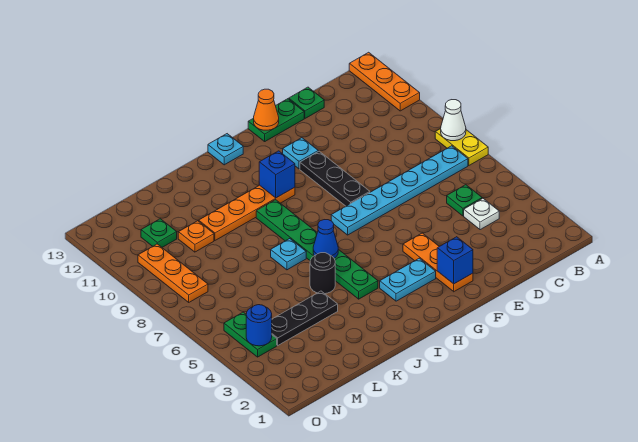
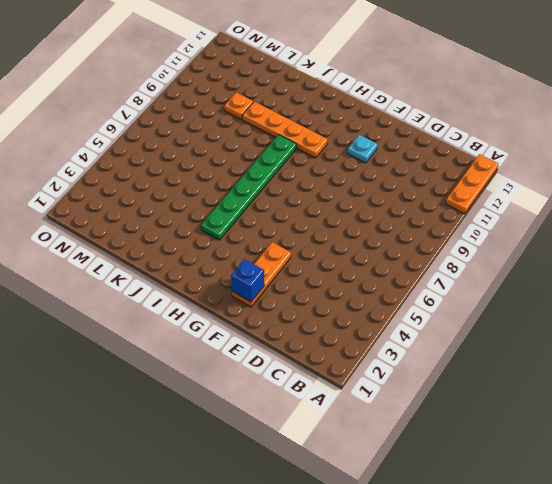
none -> yellow plate A7:A8 level 1
none -> cyan plate B7:G7 level 1
none -> white plate C4 level 1

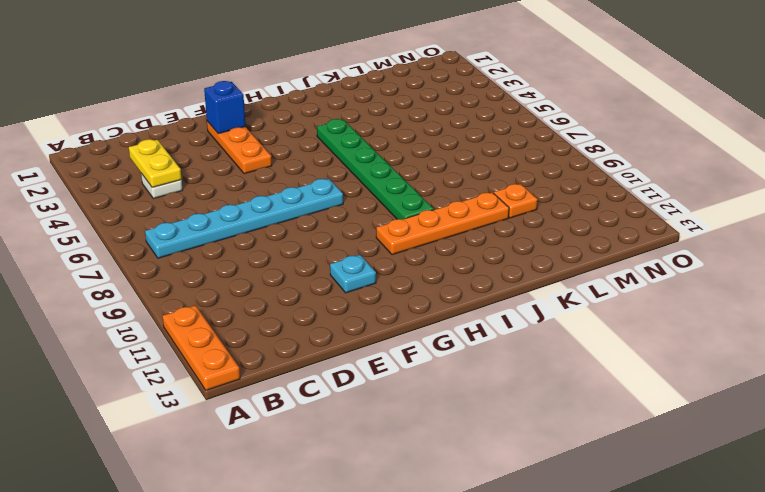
yellow plate C3:C4 level 2 -> yellow plate A7:A8 level 1
none -> green plate C5 level 1
none -> green plate D13 level 1
none -> green plate E13:F13 level 1

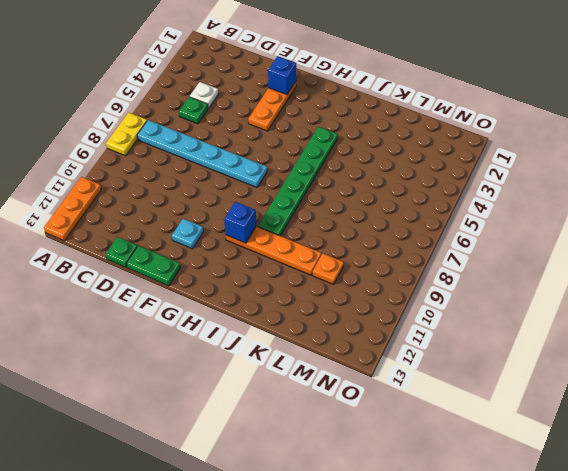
none -> black plate F8:F10 level 1
none -> cyan plate G3:H3 level 1
none -> cyan plate H13 level 1

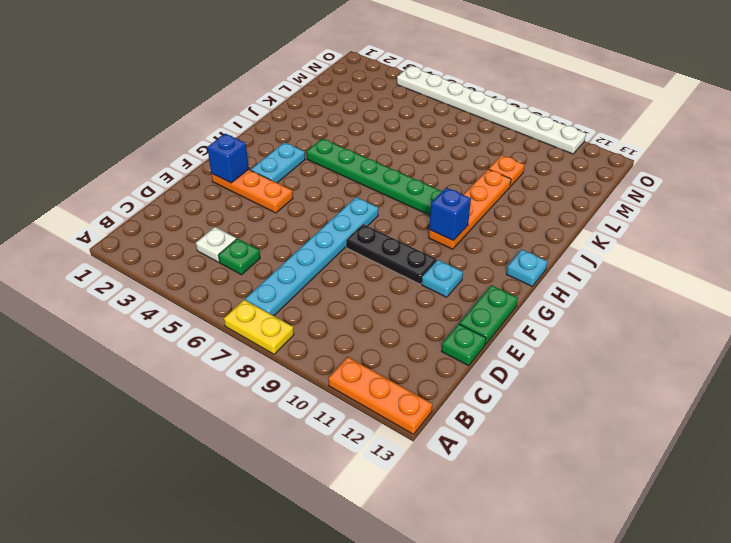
white plate O4:O11 level 1 -> none
none -> black round brick J5 level 1
none -> cyan plate J7 level 1
none -> black plate K4:M4 level 1

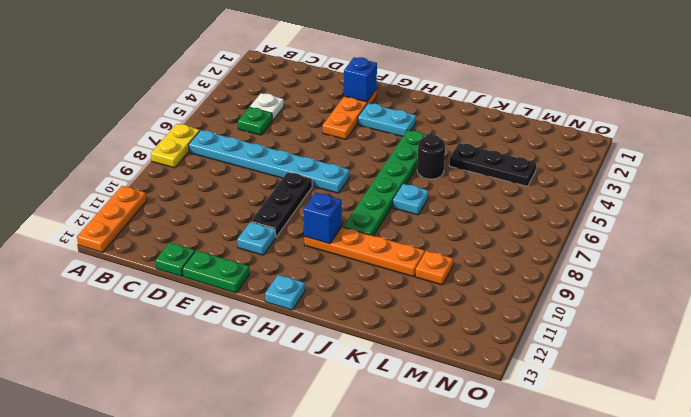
none -> green plate M11 level 1
none -> green plate N4:N5 level 1
none -> orange plate N8:N10 level 1

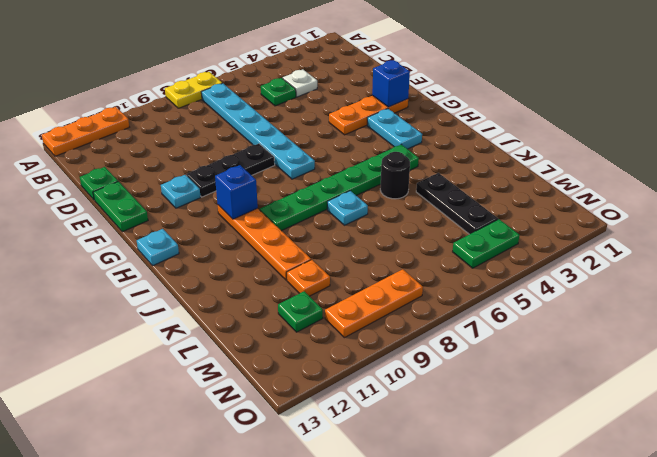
none -> white cone A8 level 2
none -> orange cone F13 level 2
none -> blue cone I6 level 2

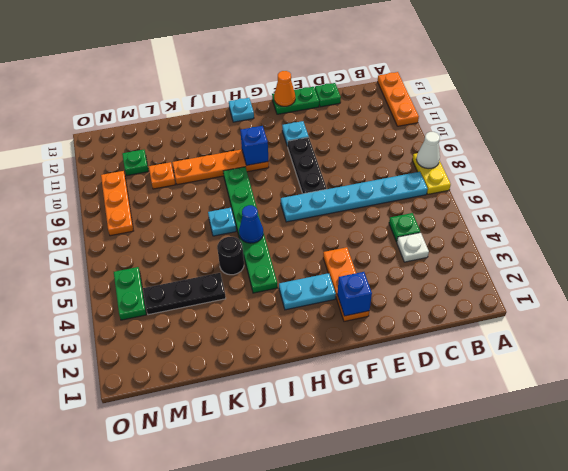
none -> blue round brick N4 level 2

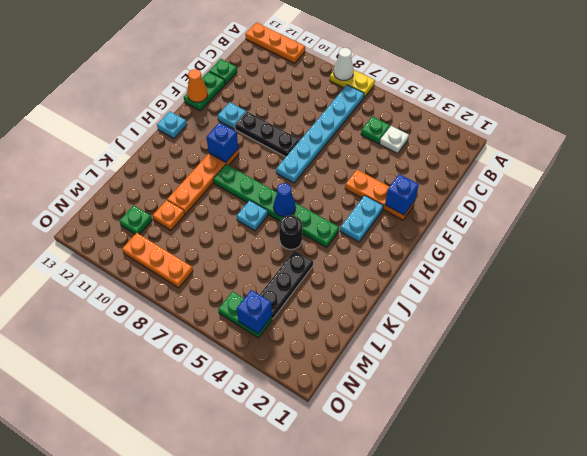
blue brick N4 level 2 -> blue round brick N4 level 2

